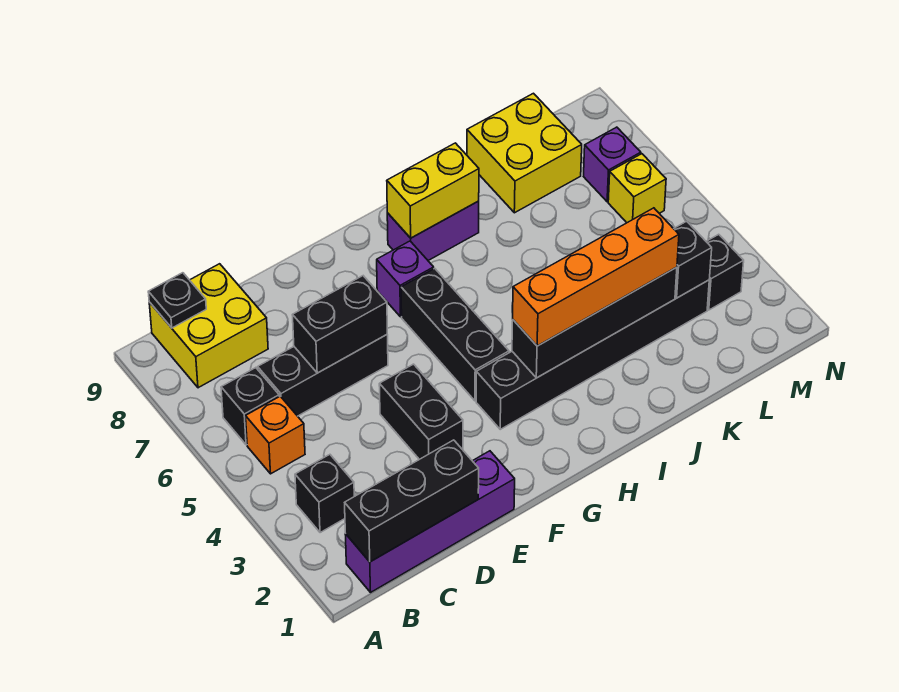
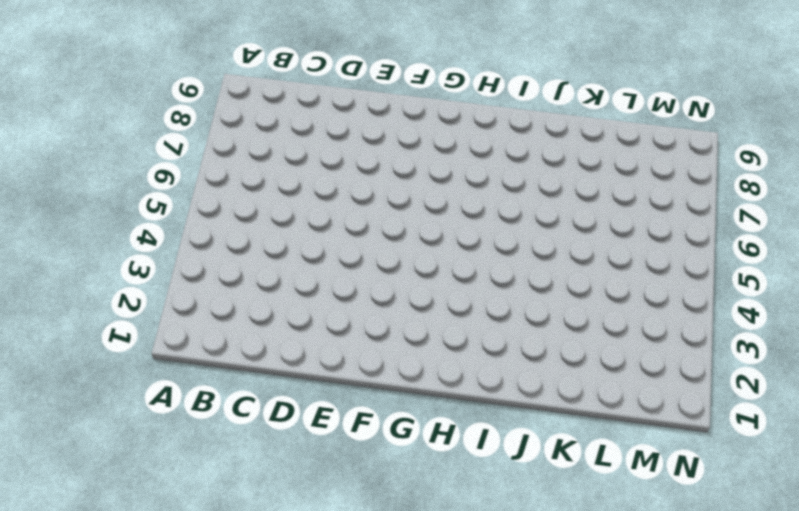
none -> purple brick B1:E1 level 1
none -> black brick B3 level 1
none -> orange brick B5 level 1

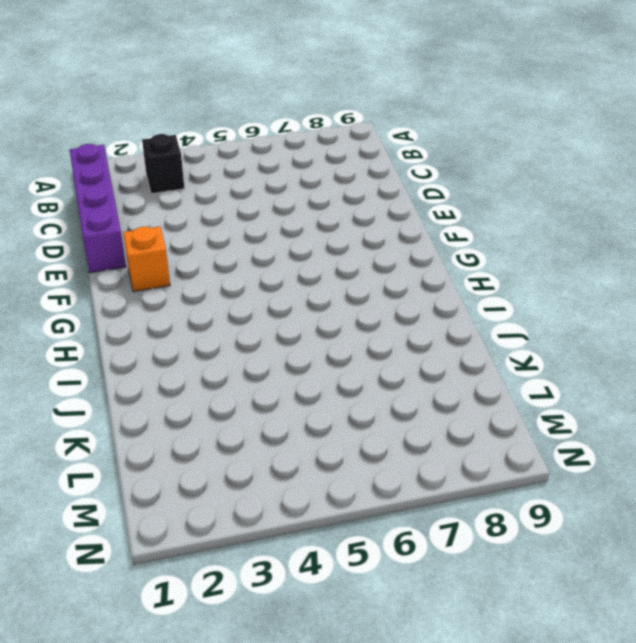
orange brick F2 level 1 -> orange brick B5 level 1
none -> black brick B6 level 1
none -> yellow brick B8:C9 level 1
none -> black brick C6:E6 level 1

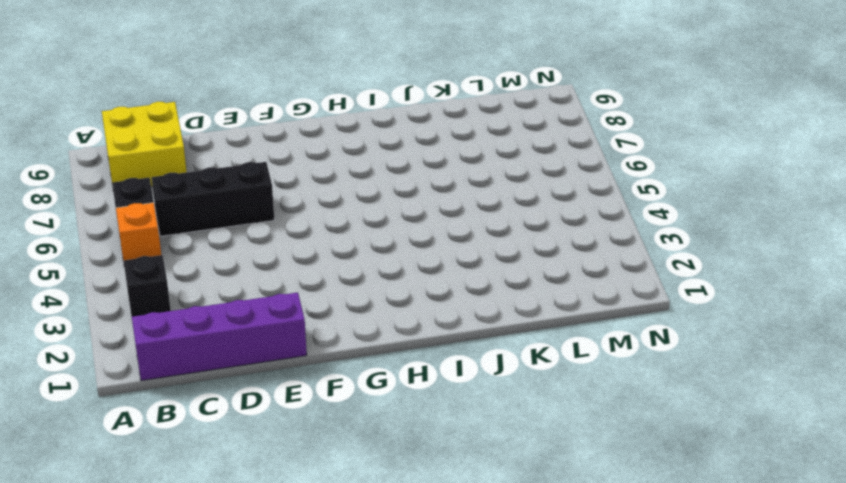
none -> black brick E3:E4 level 1
none -> black brick G3:L3 level 1
none -> black brick G4:G6 level 1

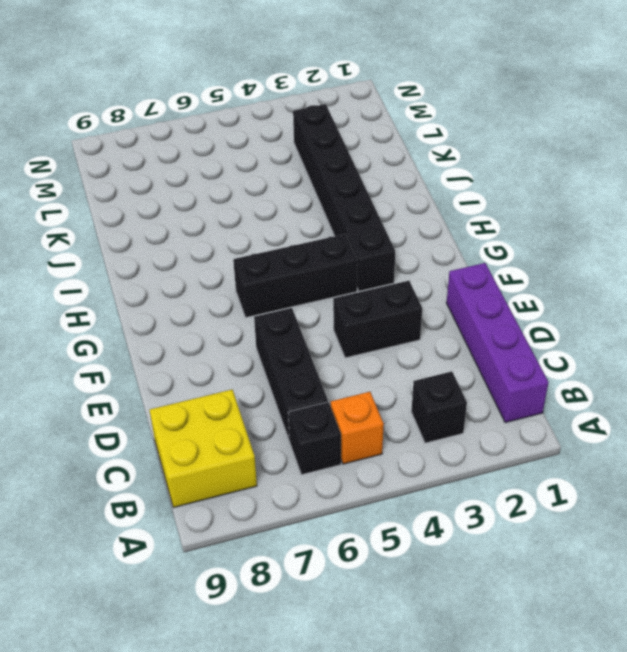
none -> purple brick G7 level 1
none -> purple brick H8:I8 level 1
none -> yellow brick K8:L9 level 1

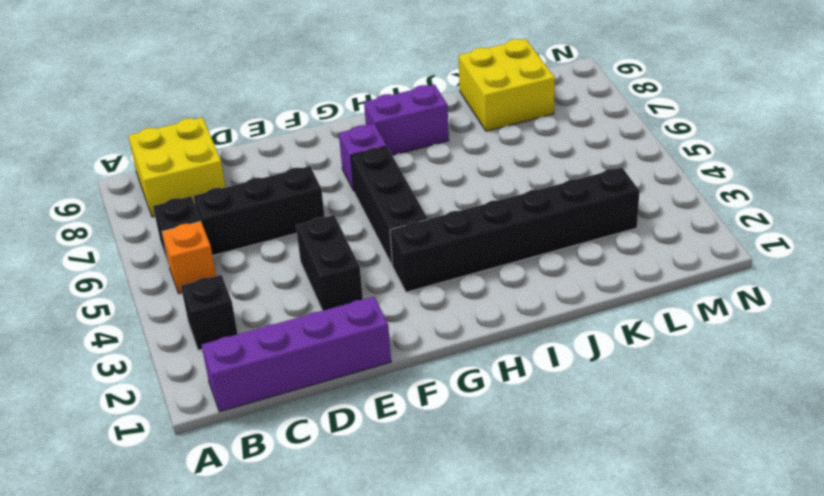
none -> black brick M3 level 1
none -> yellow brick M6 level 1
none -> purple brick M7 level 1

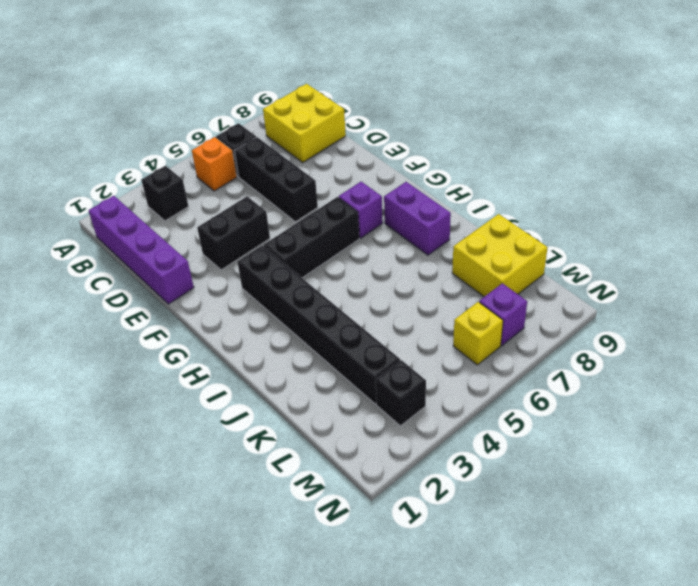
none -> black brick B1:D1 level 2
none -> black plate B9 level 2
none -> black brick D6:E6 level 2

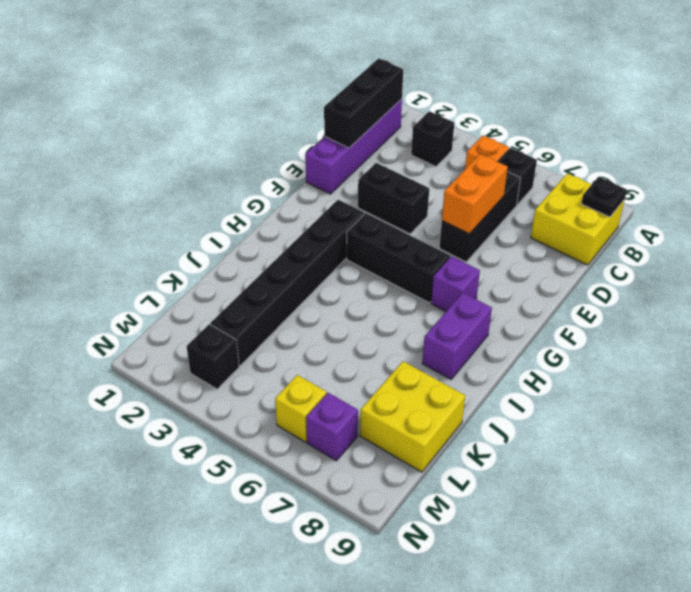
orange brick D6:E6 level 2 -> black brick D6:E6 level 2
none -> black brick H3:K3 level 2
none -> yellow brick H8:I8 level 2
none -> black brick L3 level 2

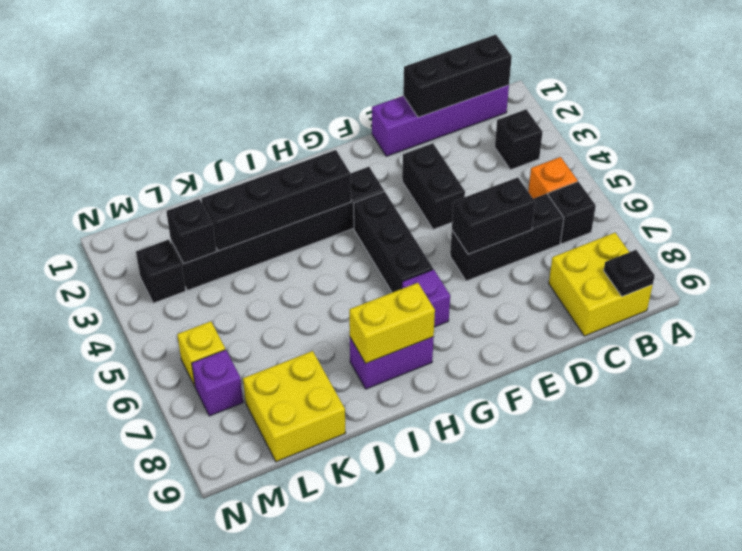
none -> orange brick H3:K3 level 3

